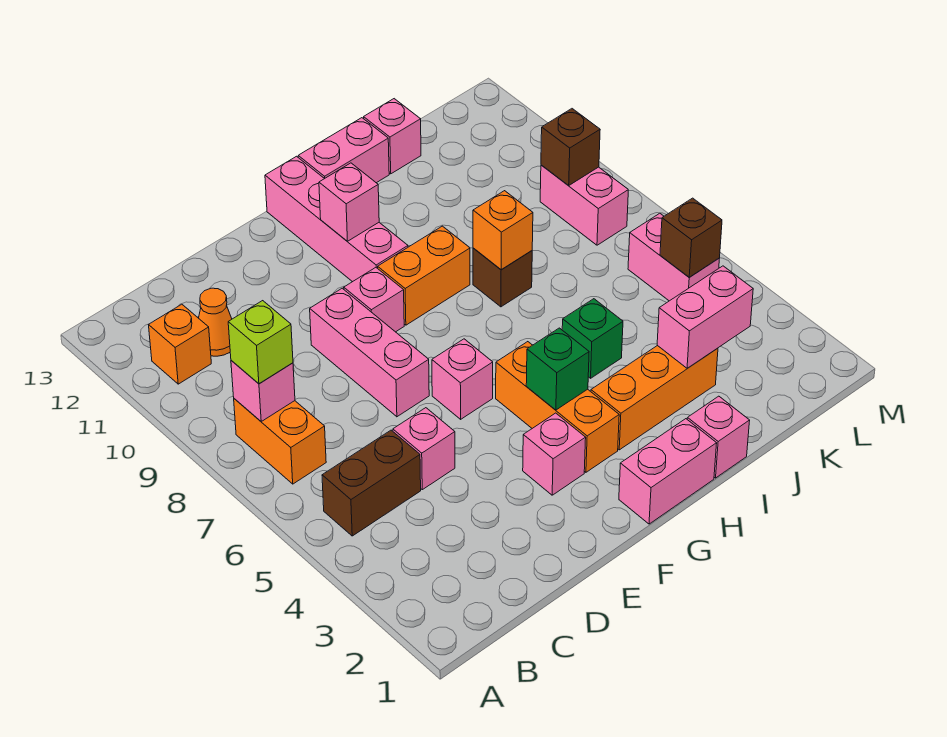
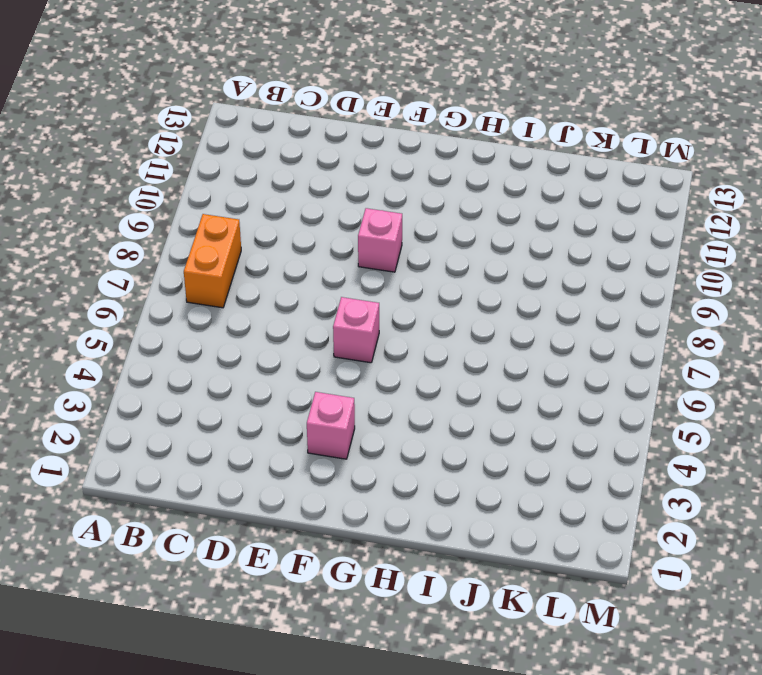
none -> brown brick B5:C5 level 1
none -> orange brick B11 level 1
none -> orange cone C11 level 1

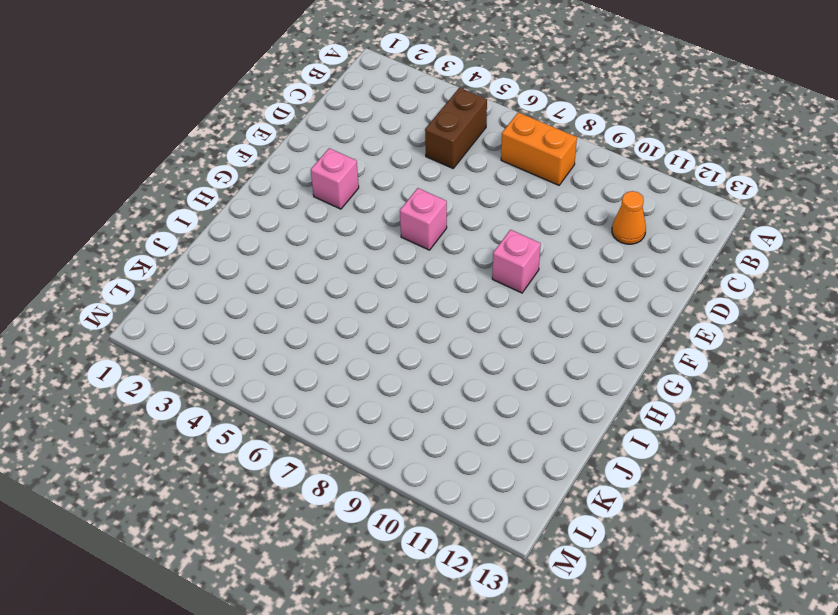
none -> orange brick B11 level 1
none -> pink brick D5 level 1
none -> pink brick E7:E9 level 1

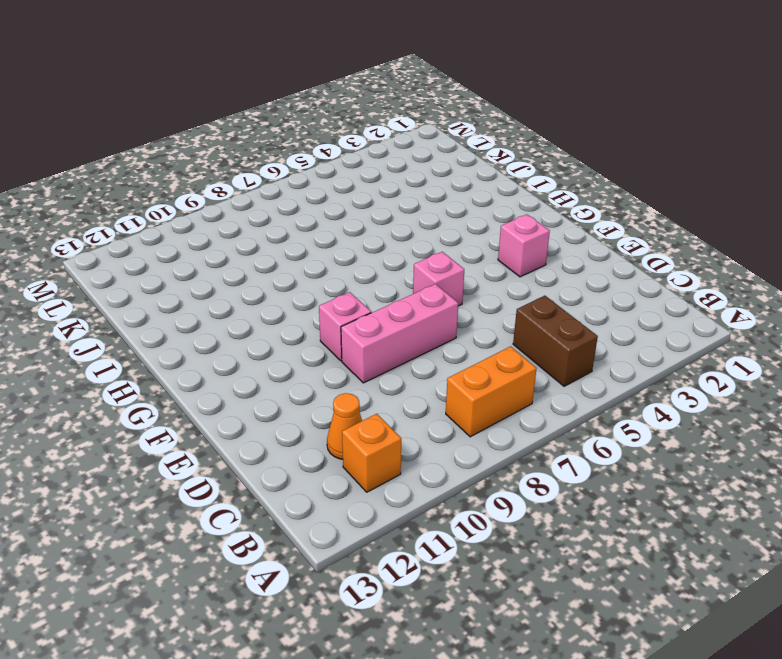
none -> pink brick D5 level 1
none -> pink brick G1:H1 level 1
none -> orange brick G3:G5 level 1

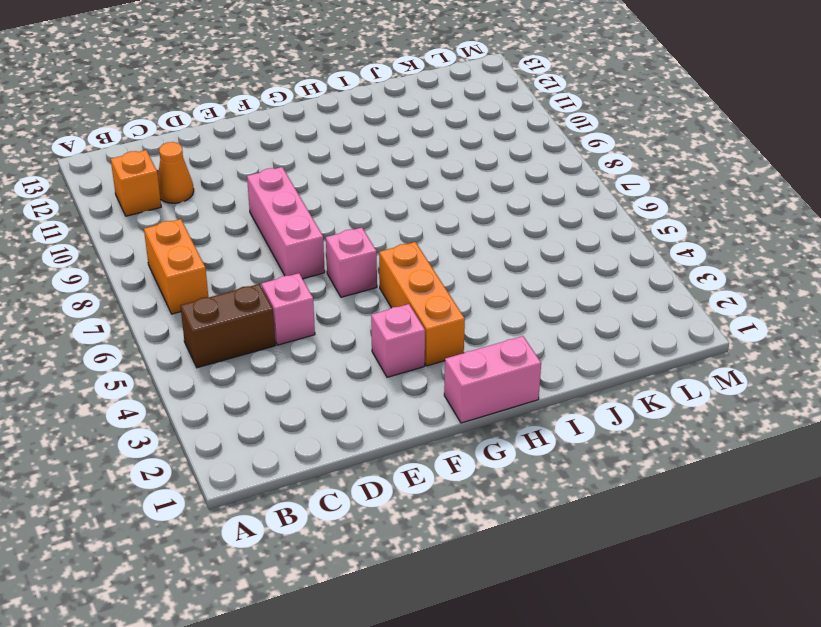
none -> pink brick F9 level 1
none -> orange brick G9:H9 level 1
none -> pink brick G10:G13 level 1

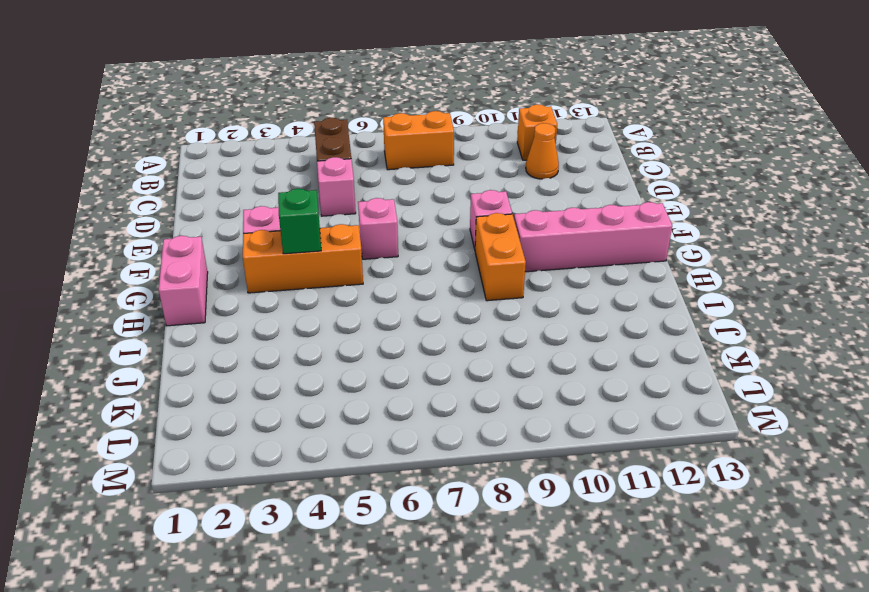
none -> pink brick E7:E9 level 1
none -> orange brick H3:J3 level 1
none -> pink brick H13:I13 level 1

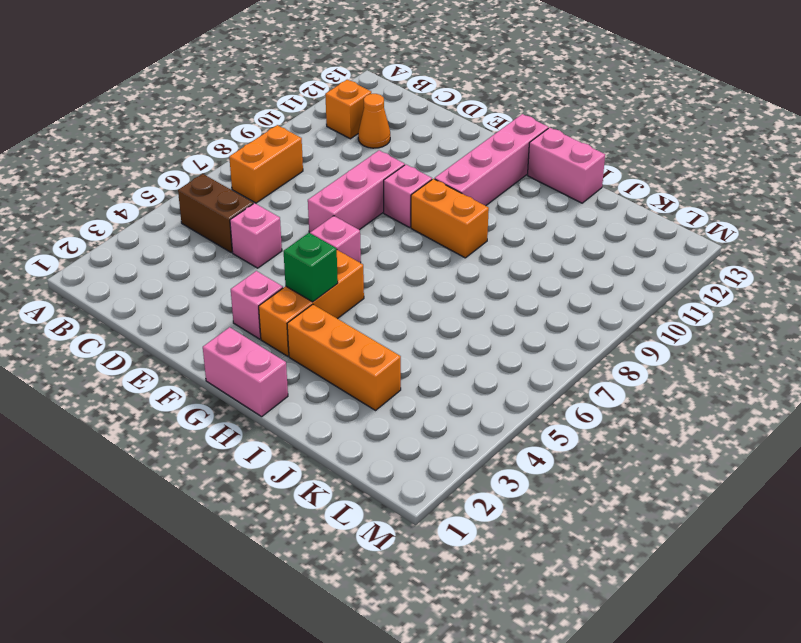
none -> pink brick I1 level 1
none -> green brick I5 level 1
none -> brown brick I8 level 1

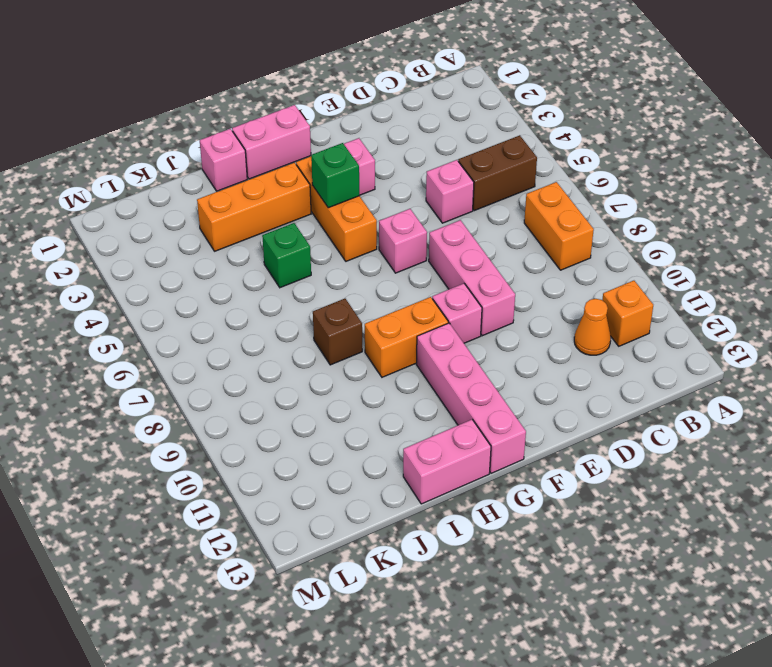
none -> pink brick J13 level 1
none -> pink brick L5:L6 level 1
none -> pink brick L8:L9 level 1

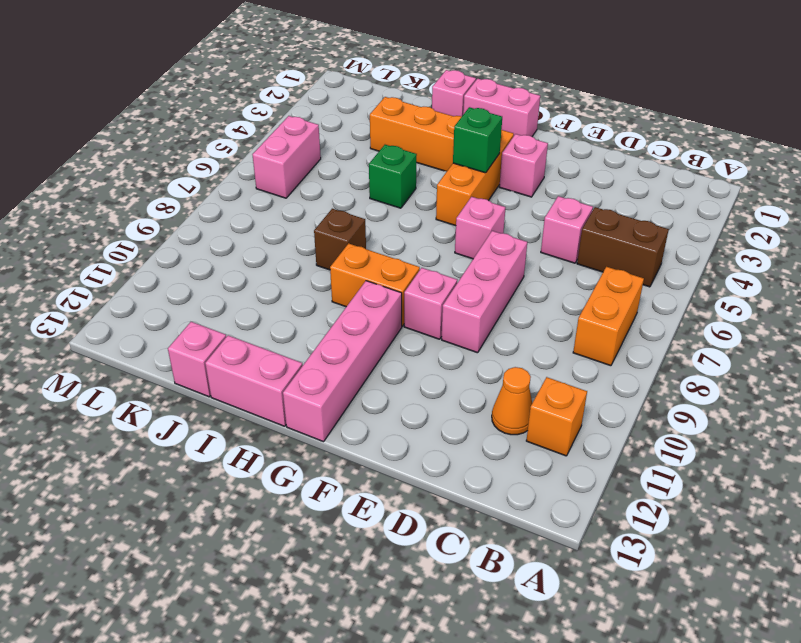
none -> pink brick L8:L9 level 1
none -> pink brick B8 level 2
none -> pink brick G11 level 2

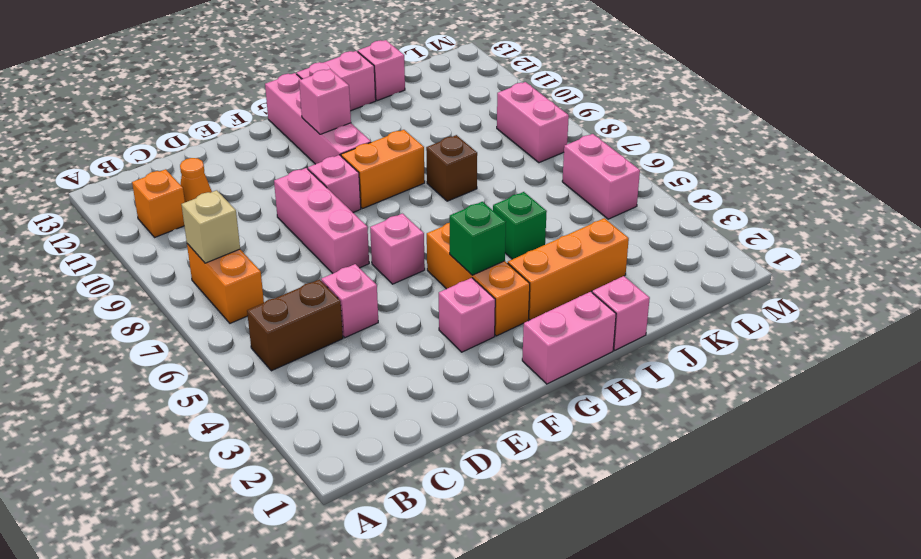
tan brick B8 level 2 -> pink brick B8 level 2
none -> orange brick I8 level 2
none -> pink brick J3:K3 level 2
none -> brown brick L5 level 2

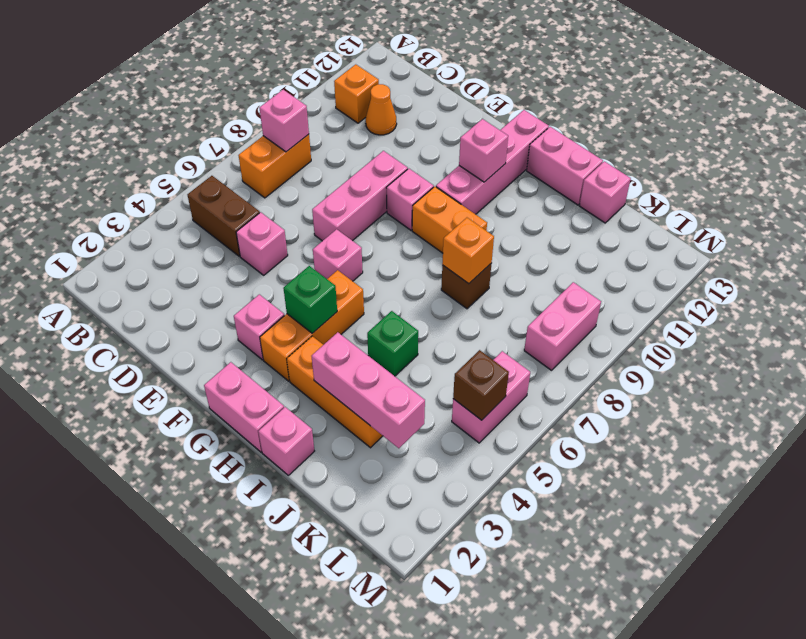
pink brick I3:K3 level 2 -> pink brick J3:K3 level 2
none -> brown brick L9 level 2
none -> lime brick B8 level 3

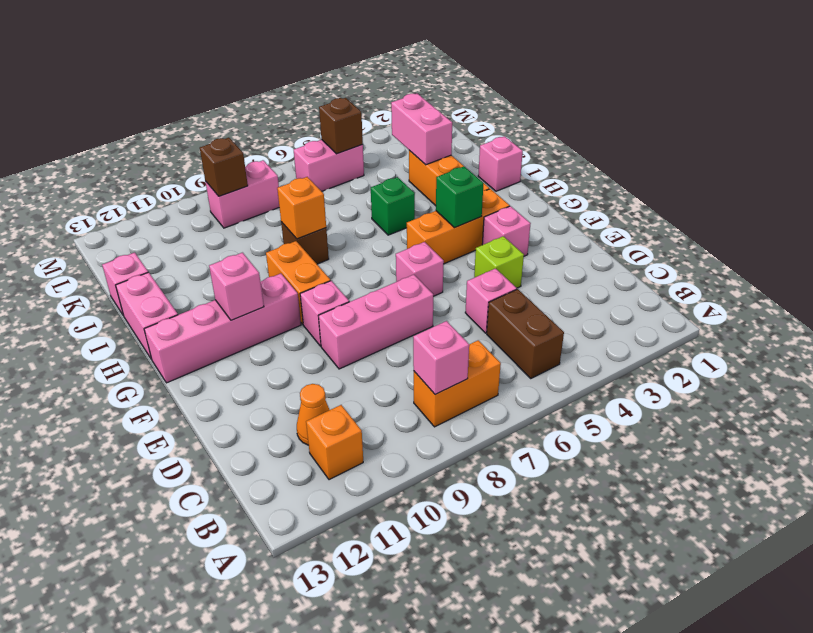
lime brick E4 level 1 -> lime brick B8 level 3
none -> pink brick G1:H1 level 1

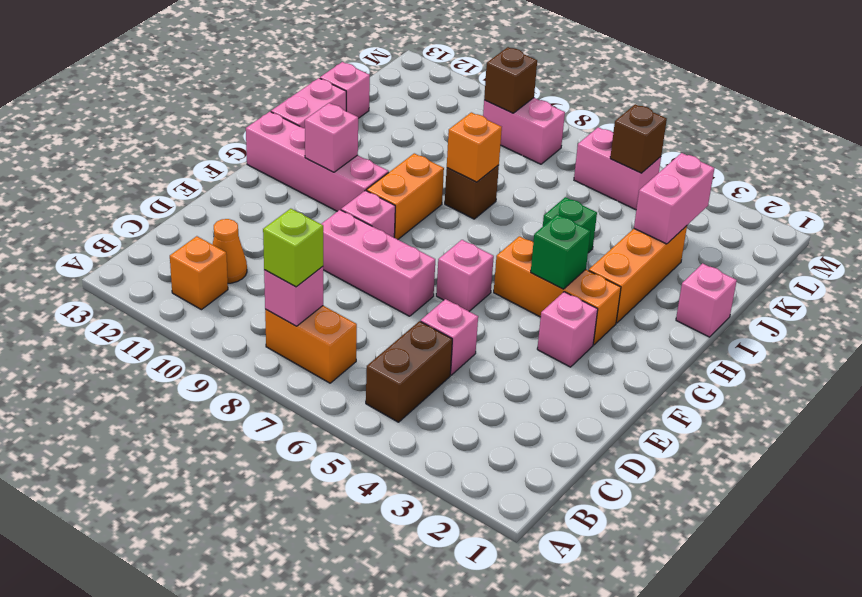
none -> pink brick G1:H1 level 1

